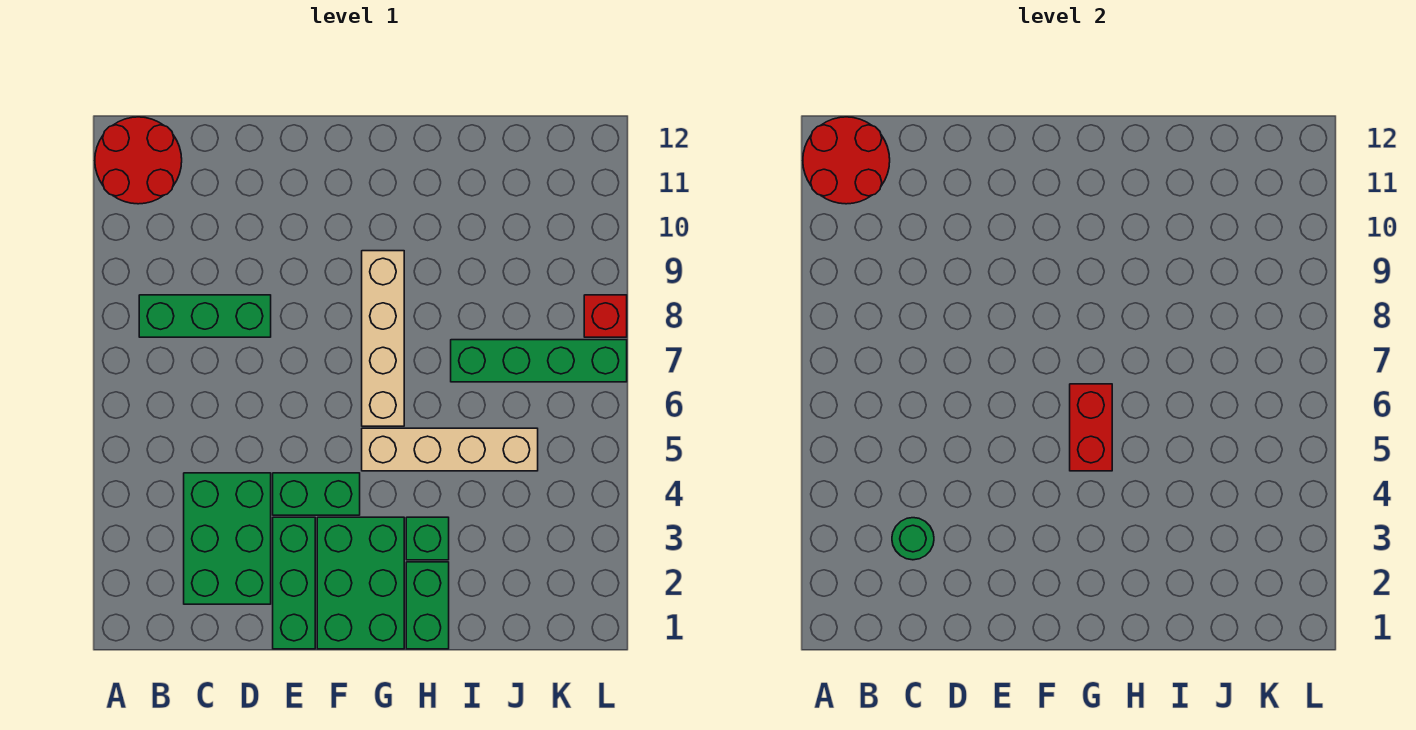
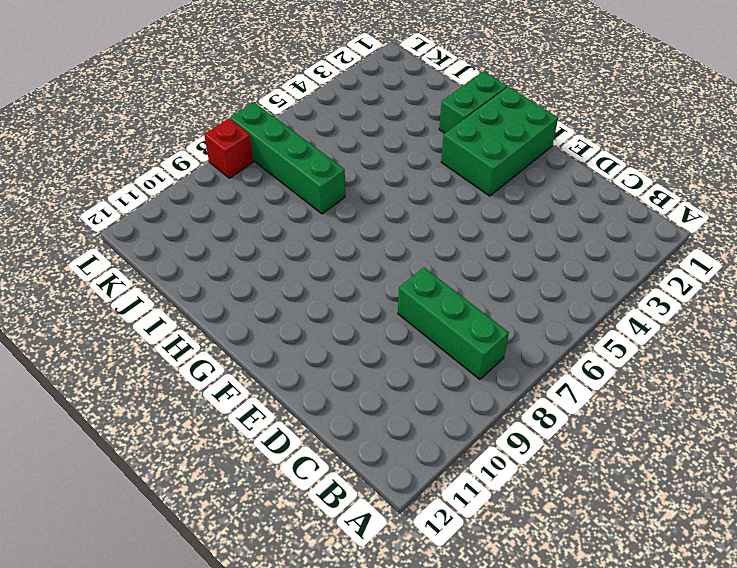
none -> red round brick A11:B12 level 1
none -> green brick C2:D4 level 1
none -> green brick E1:E3 level 1

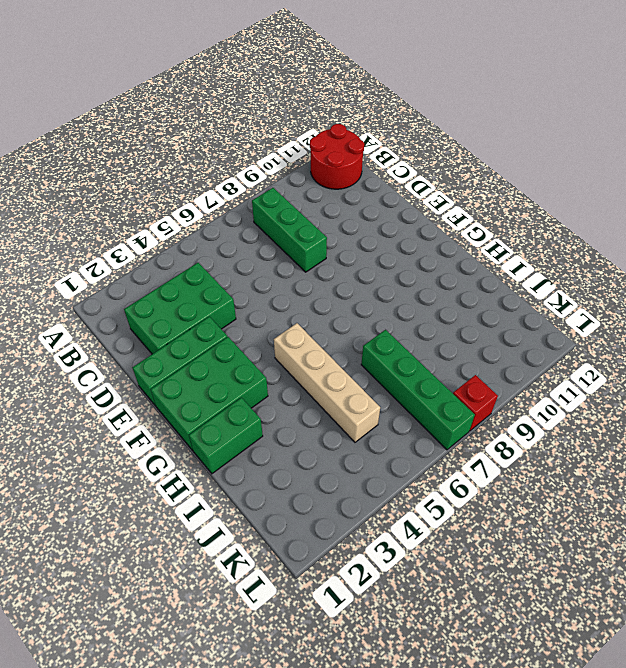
none -> green brick E4:F4 level 1
none -> tan brick G6:G9 level 1
none -> green brick H3 level 1

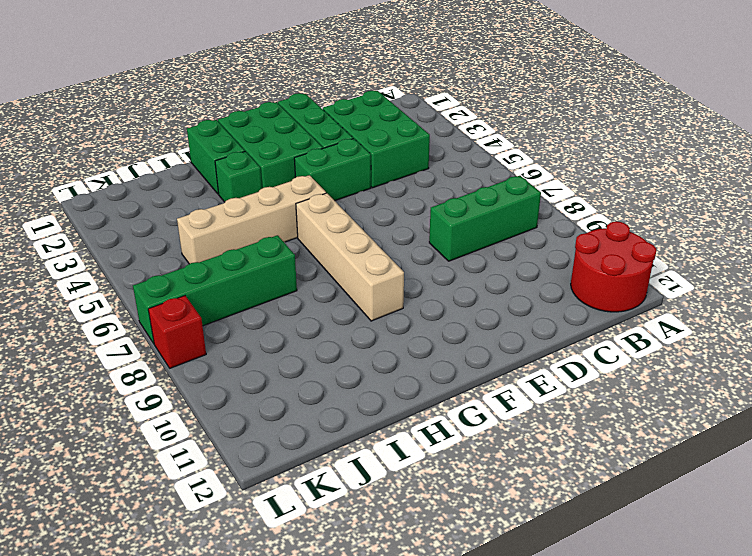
none -> red round brick A11:B12 level 2
none -> green round brick C3 level 2
none -> red brick G5:G6 level 2

